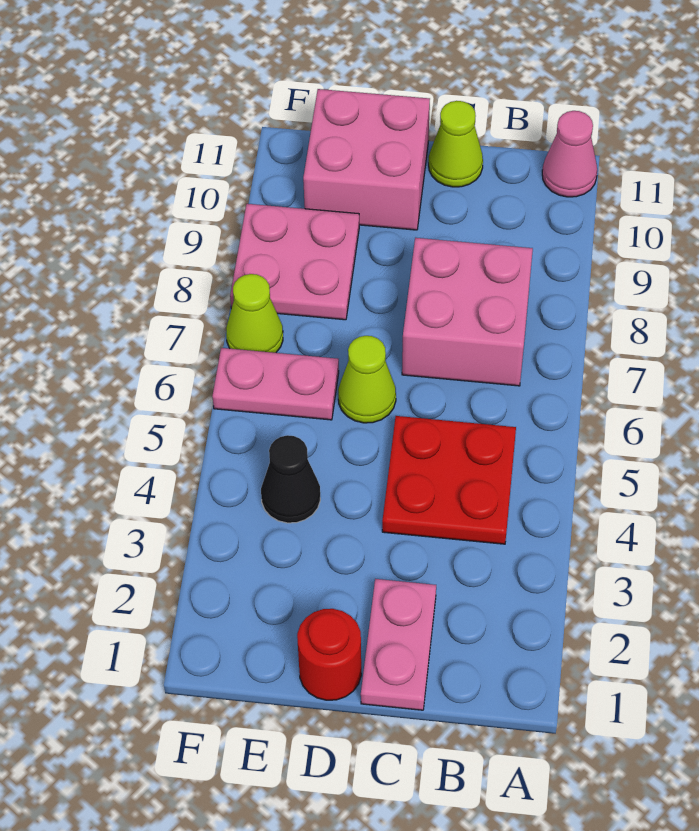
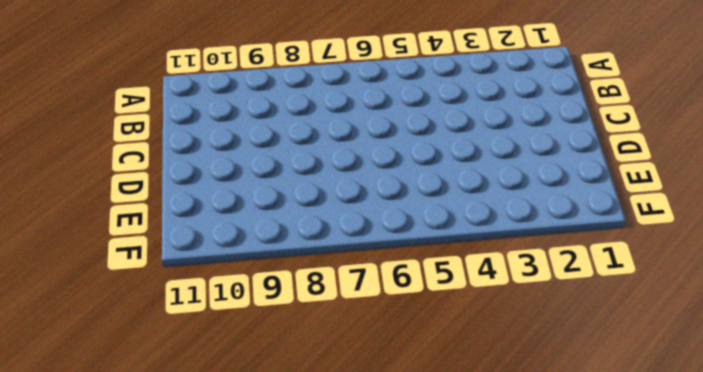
none -> pink cone A11 level 1
none -> red plate B4:C5 level 1
none -> pink brick B7:C8 level 1

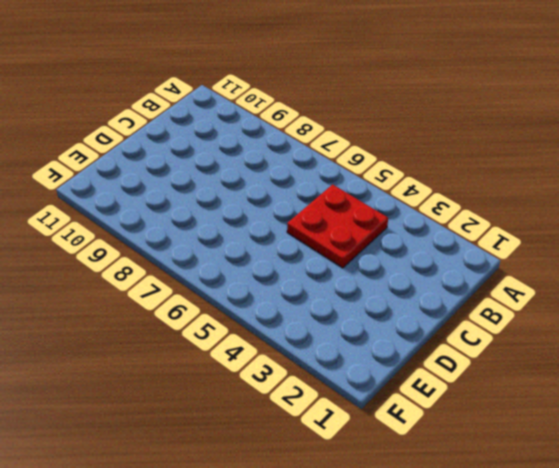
none -> pink cone A11 level 1
none -> pink brick B7:C8 level 1
none -> pink plate C1:C2 level 1

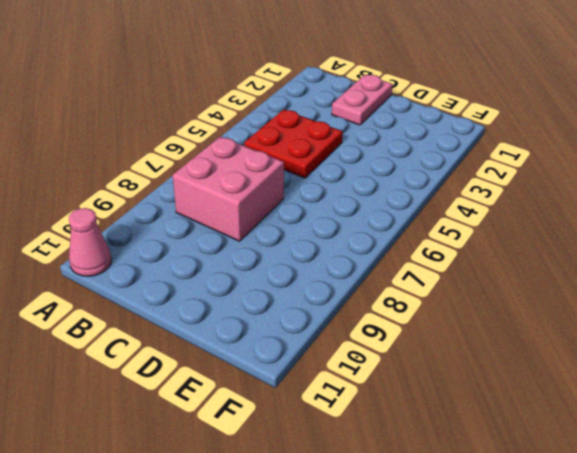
none -> lime cone C11 level 1
none -> red round brick D1 level 1
none -> lime cone D6 level 1

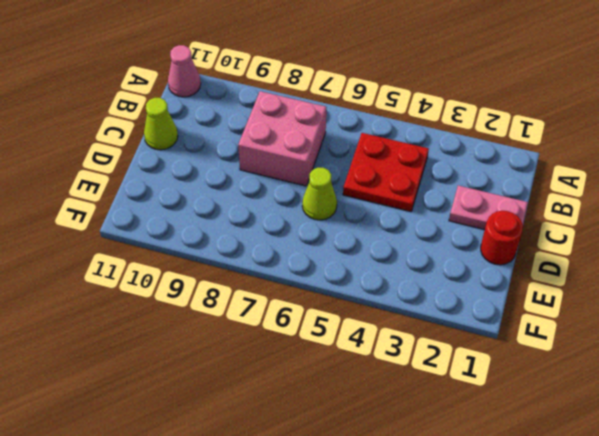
none -> pink brick D10:E11 level 1
none -> black cone E4 level 1
none -> pink plate E6:F6 level 1

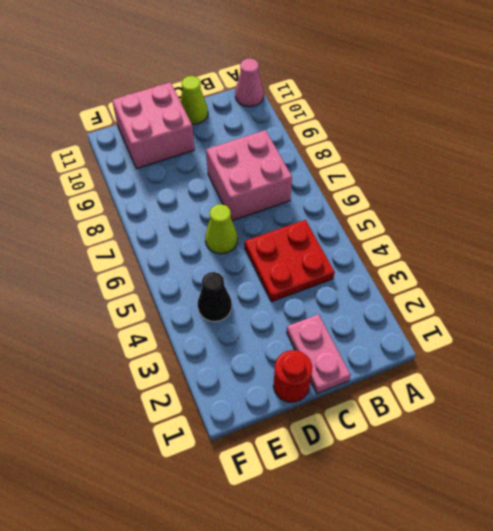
none -> pink plate E6:F6 level 1
none -> pink plate E8:F9 level 1
none -> lime cone F7 level 1

